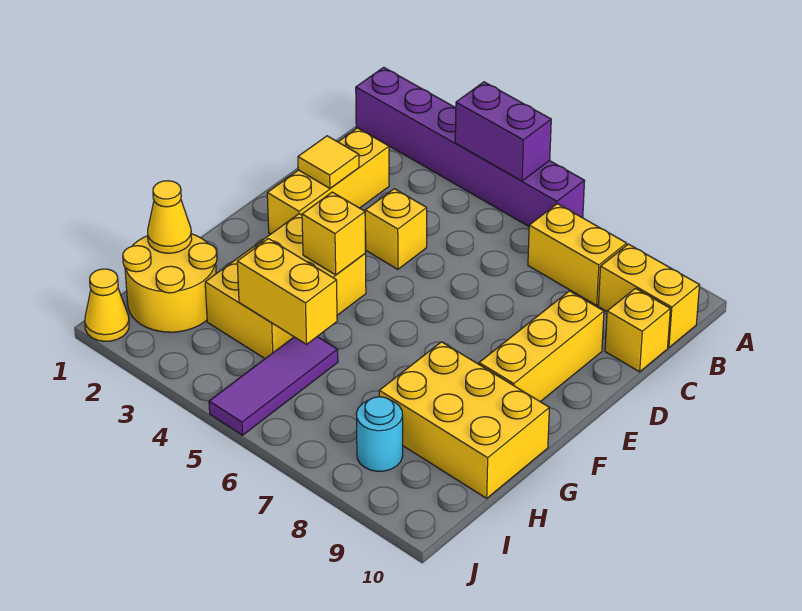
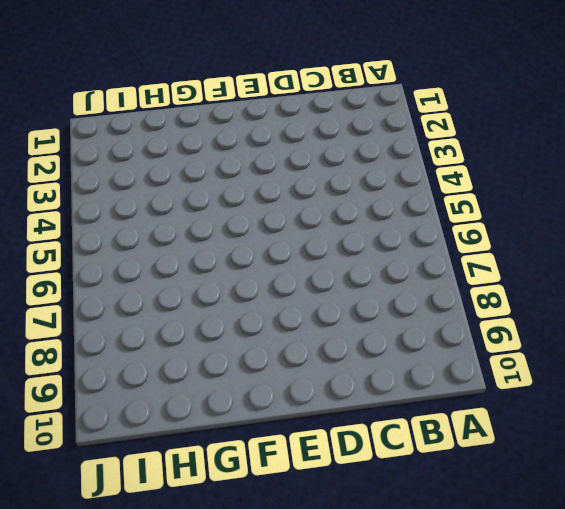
none -> purple brick A1:A6 level 1
none -> yellow brick B7:B8 level 1
none -> yellow brick B9:B10 level 1

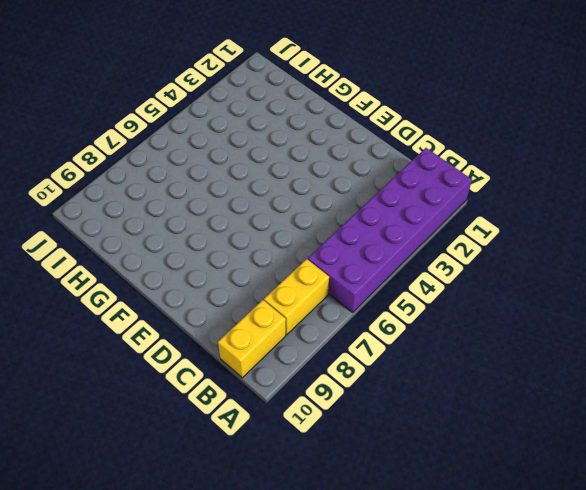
purple brick A1:B6 level 1 -> purple brick A1:A6 level 1
none -> yellow brick C2:E2 level 1
none -> yellow brick C10 level 1
none -> yellow brick D4 level 1

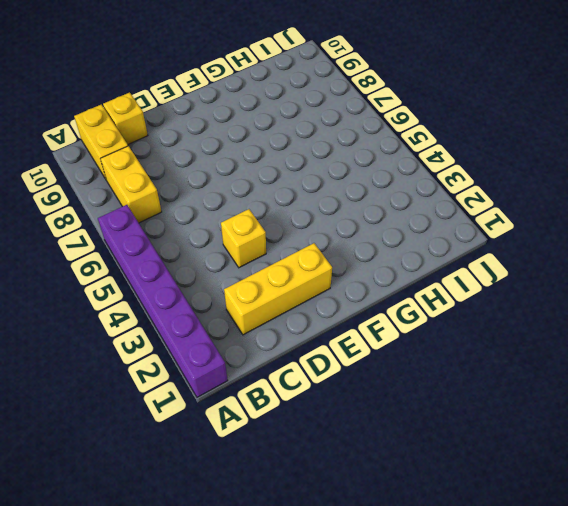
none -> yellow brick D9:F9 level 1
none -> yellow brick F3:H4 level 1
none -> yellow brick G8:H10 level 1

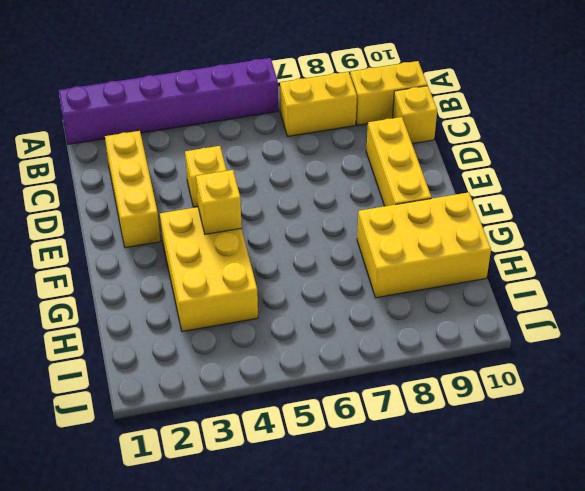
none -> yellow round brick H1:I2 level 1
none -> purple tile H5:J5 level 1
none -> cyan round brick I8 level 1

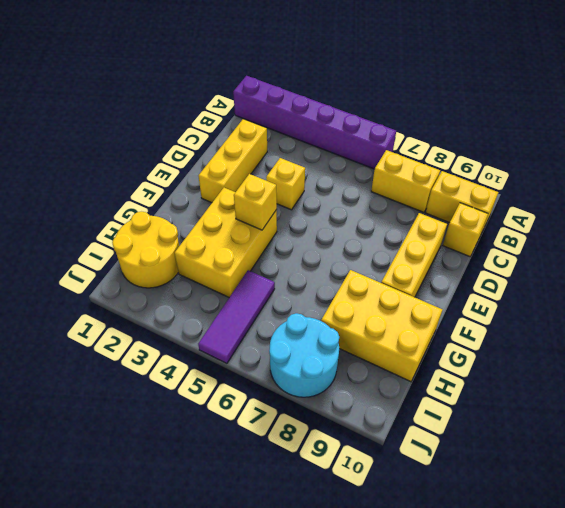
cyan round brick I7:J8 level 1 -> cyan round brick I8 level 1
none -> yellow cone J1 level 1
none -> purple brick A4:A5 level 2
none -> yellow tile D2 level 2

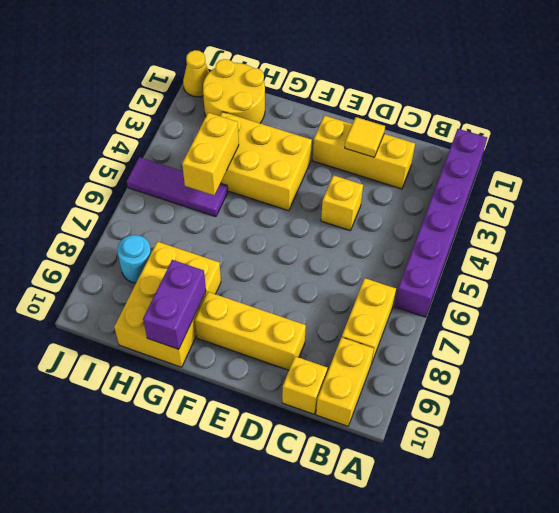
purple brick G9:G10 level 2 -> purple brick A4:A5 level 2
none -> yellow brick F4 level 2
none -> yellow cone H1 level 2

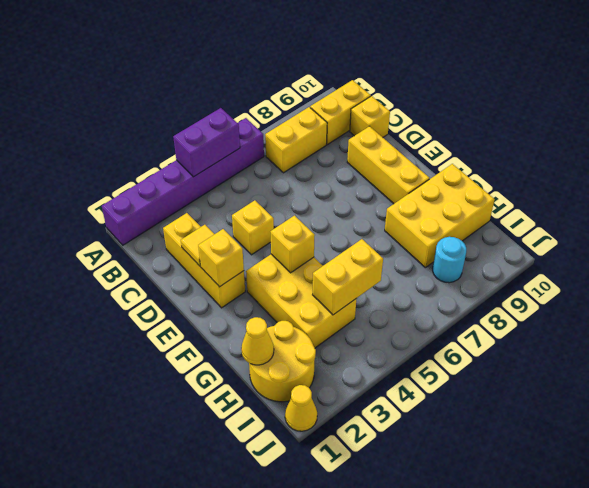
yellow brick E2 level 2 -> none
none -> purple tile H5:J5 level 1

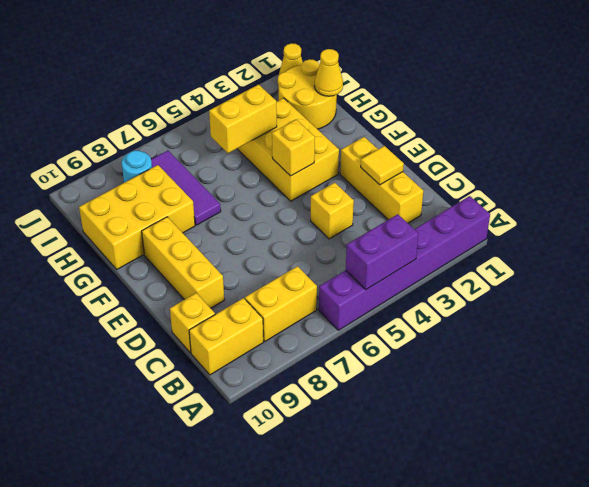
purple tile G7:I7 level 1 -> purple tile H5:J5 level 1

